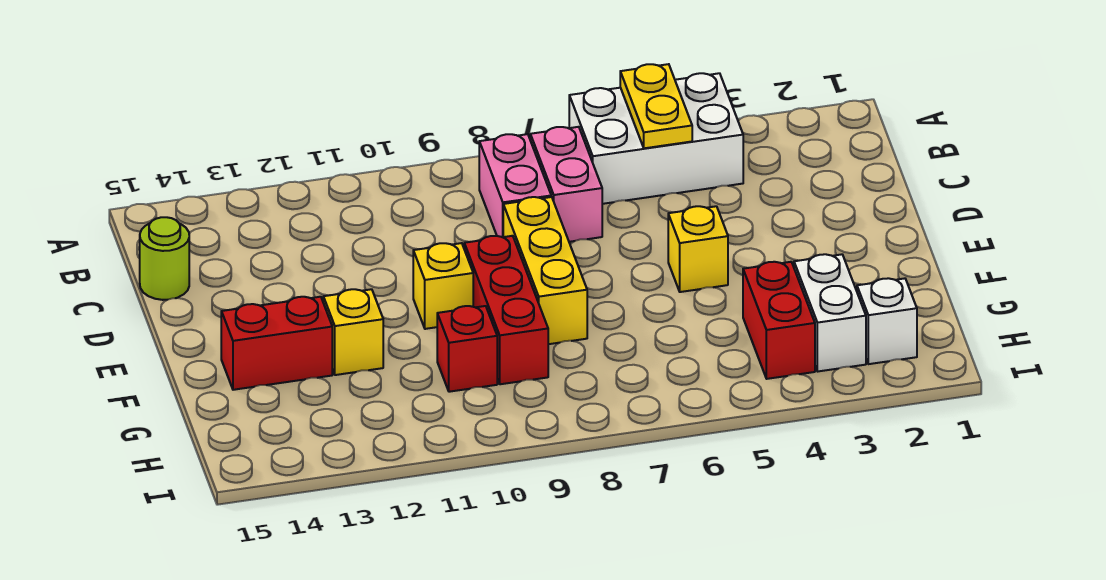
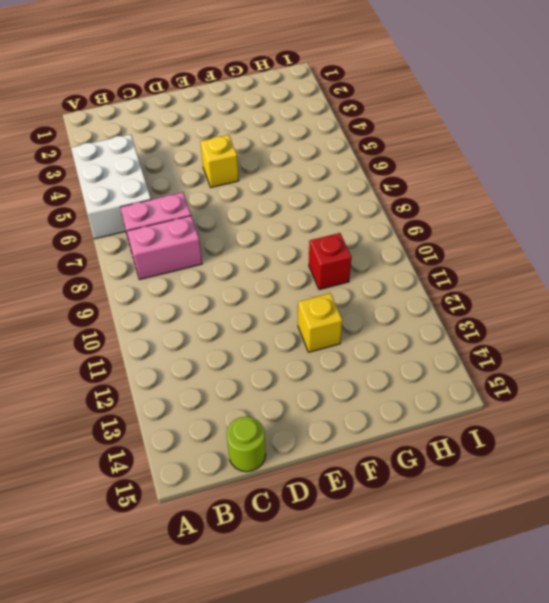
none -> yellow brick D8:F8 level 1
none -> red brick E9:G9 level 1
none -> yellow brick E10 level 1

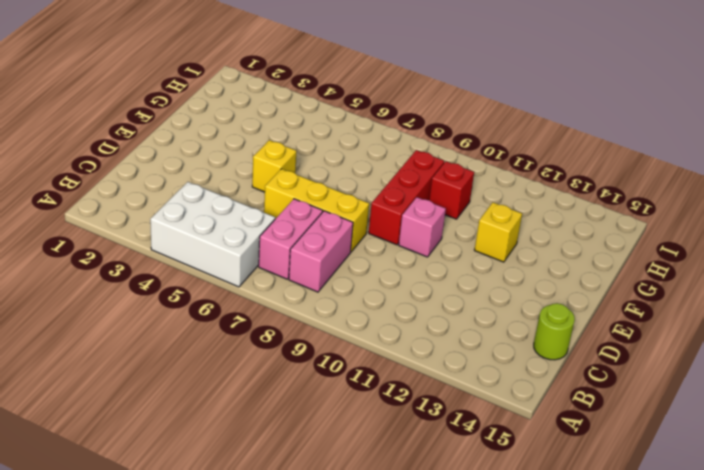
yellow brick D6:D8 level 1 -> yellow brick D8:F8 level 1
pink brick E10 level 1 -> yellow brick E10 level 1
none -> red brick F13:F14 level 1
none -> white brick G3:H3 level 1
none -> red brick G4:H4 level 1

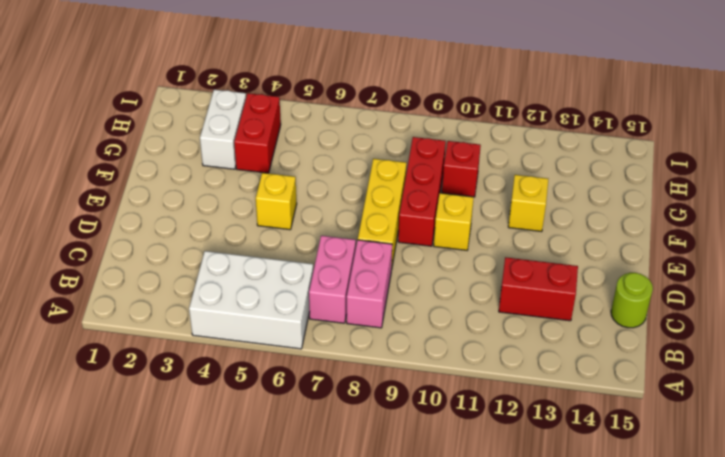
red brick C12:C13 level 1 -> red brick F13:F14 level 1
none -> white brick H2 level 1
none -> yellow plate A5:B5 level 2

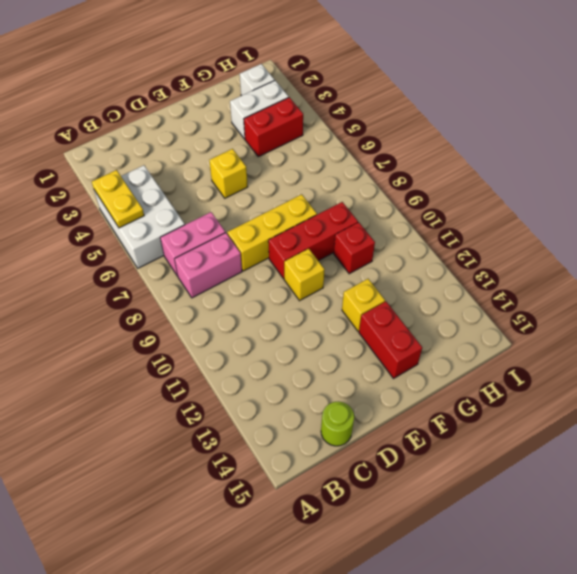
yellow plate A4:A5 level 2 -> yellow plate A5:B5 level 2

